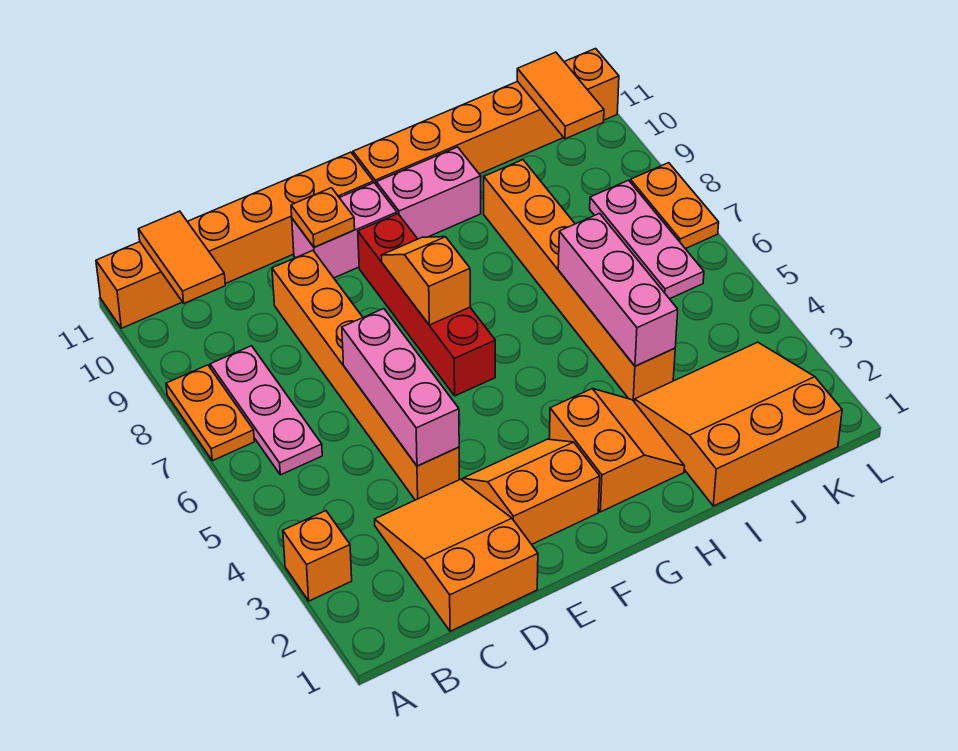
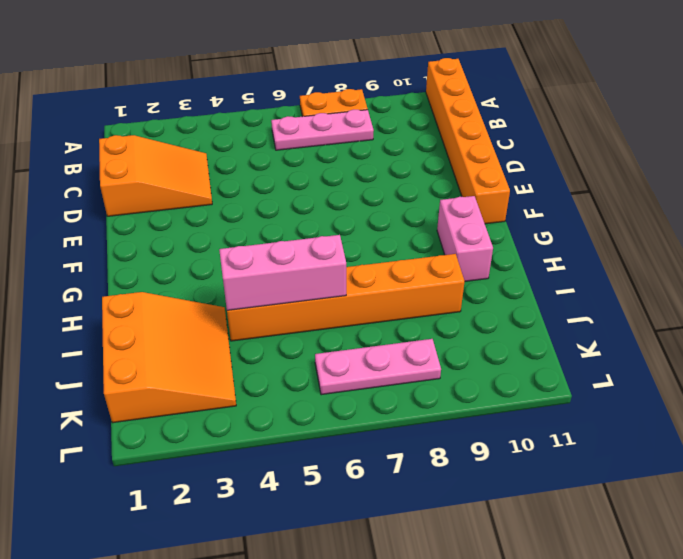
none -> orange brick A3 level 1
none -> orange brick D4:D9 level 1
none -> orange slope E2:F3 level 1 top 2

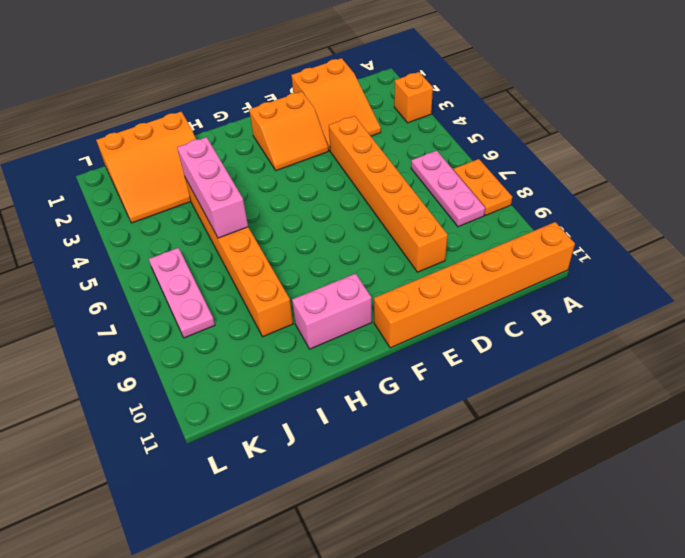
none -> pink brick E10:F10 level 1
none -> red brick F6:F9 level 1
none -> orange slope G2:H3 level 1 top G

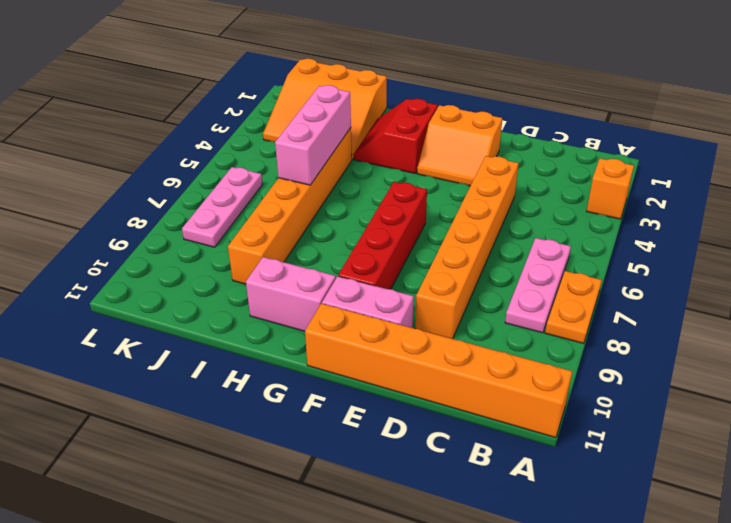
red slope G2:H3 level 1 top G -> orange slope G2:H3 level 1 top G
none -> orange slope C1:D3 level 1 top 1
none -> orange brick G11:L11 level 1
none -> orange plate L7:L8 level 1

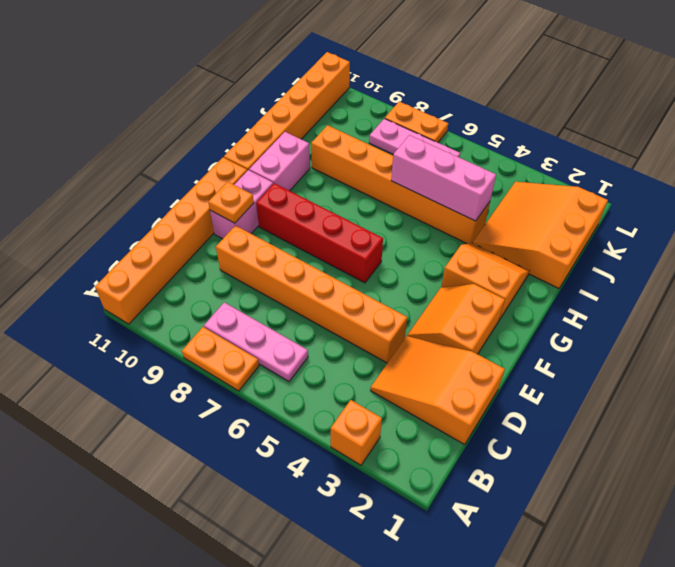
none -> orange tile B10:B11 level 2
none -> pink brick D4:D6 level 2
none -> orange slope F7:F8 level 2 top 7

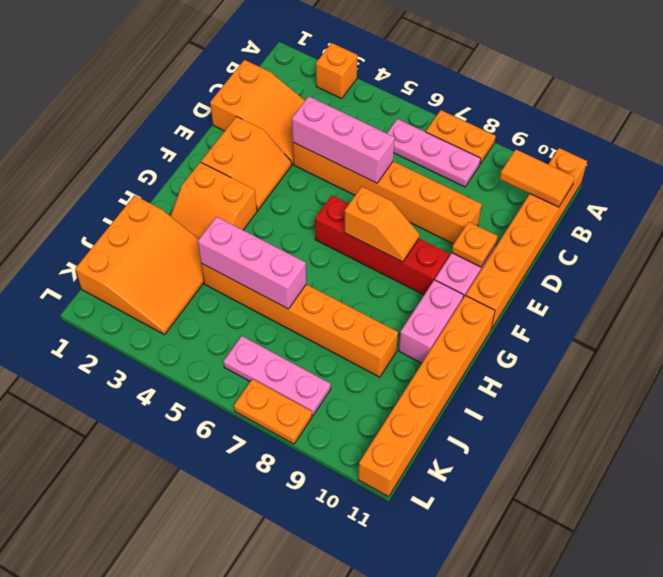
none -> orange tile K10:K11 level 2

